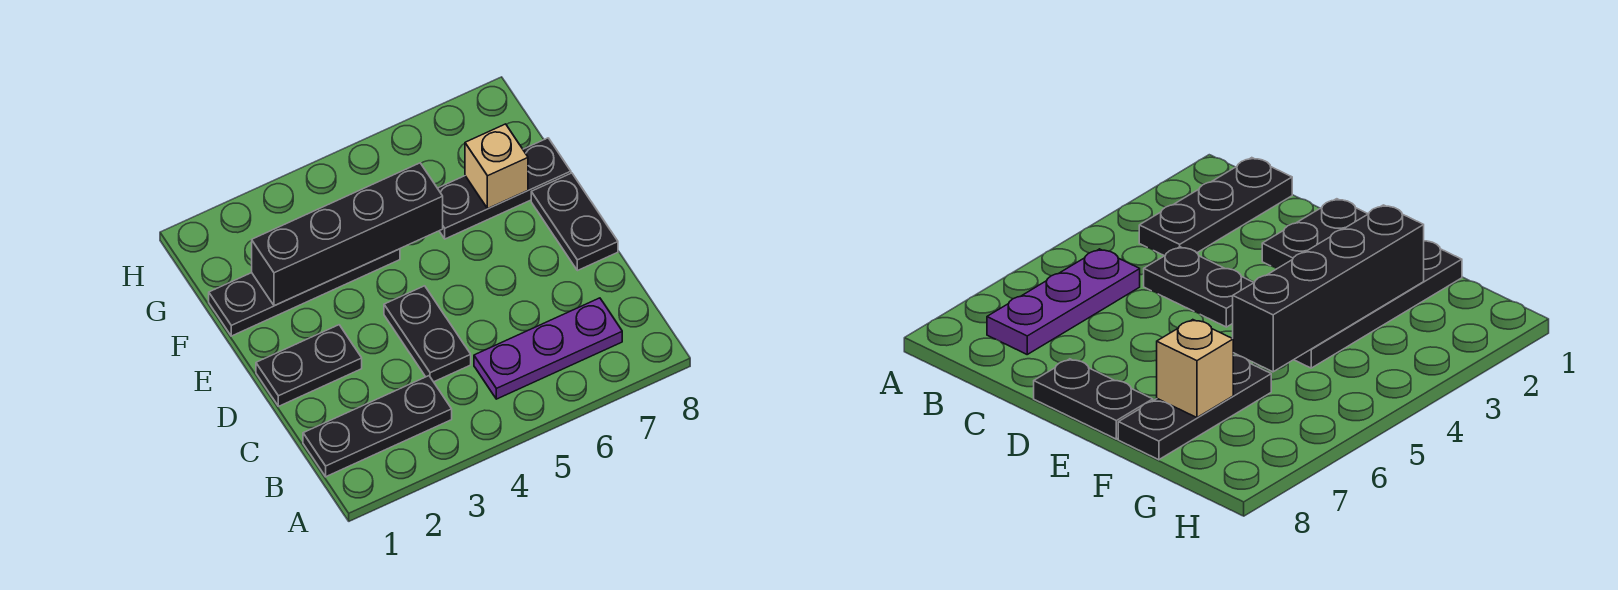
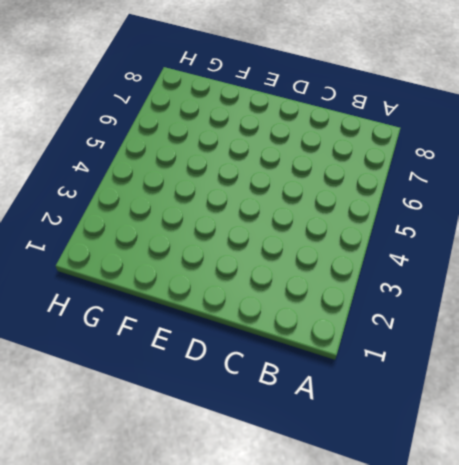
none -> black plate B1:B3 level 1
none -> purple plate B5:B7 level 1

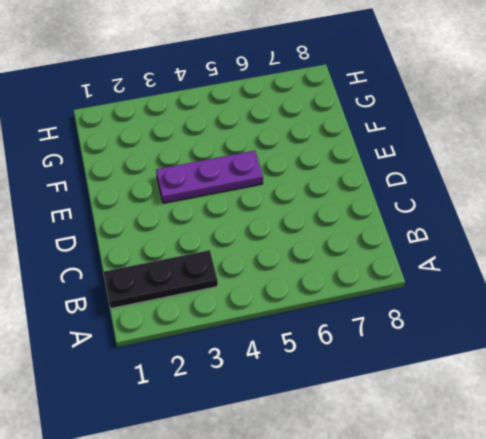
purple plate E3:E5 level 1 -> purple plate B5:B7 level 1
none -> black plate C4:D4 level 1
none -> black plate D1:D2 level 1

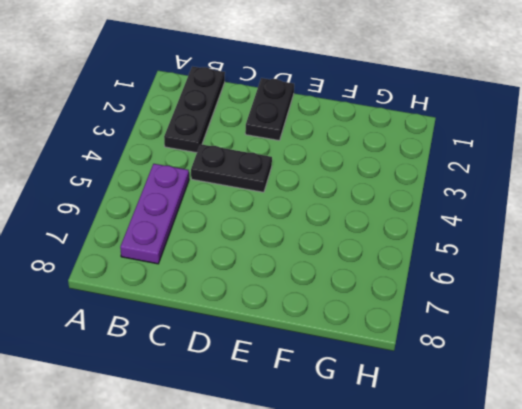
none -> black plate D8:E8 level 1
none -> black plate F1:F4 level 1

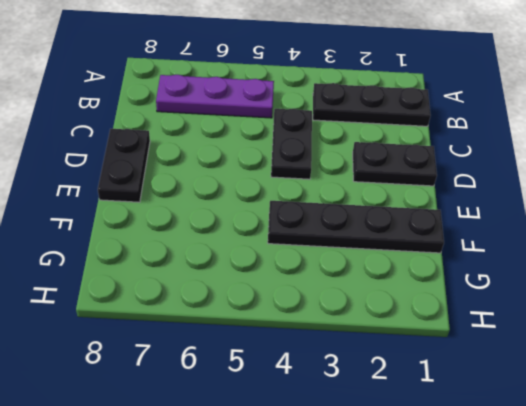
none -> black plate F6:F8 level 1
none -> black brick F2:F5 level 2

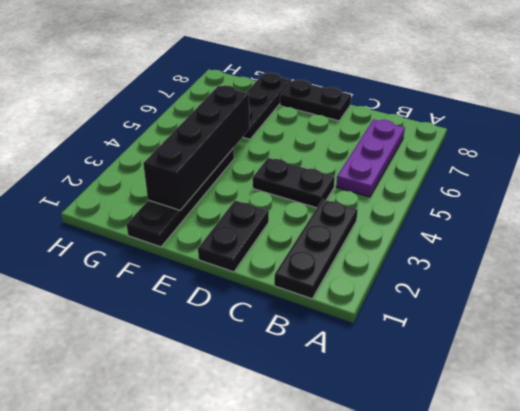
none -> tan brick F7 level 2

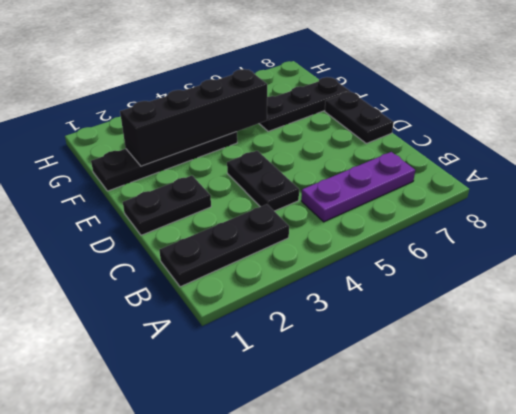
none -> tan brick F7 level 2

